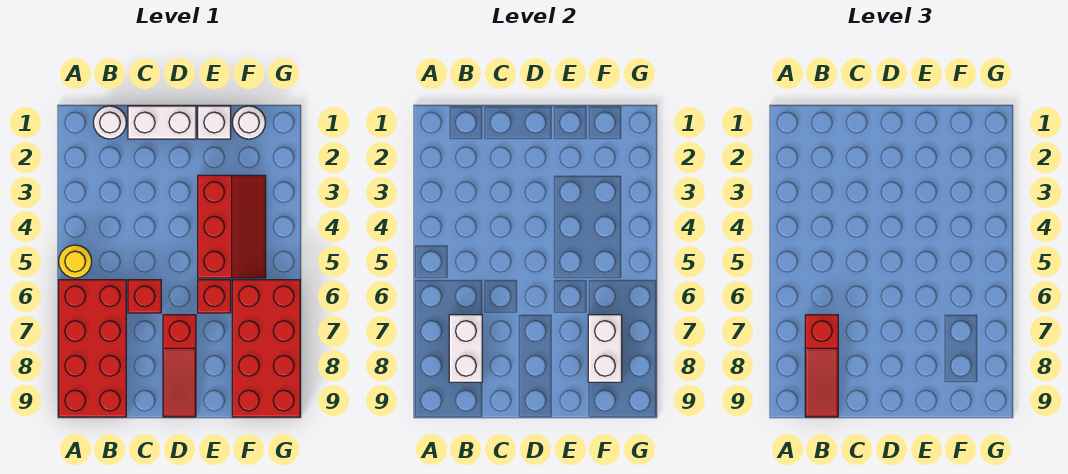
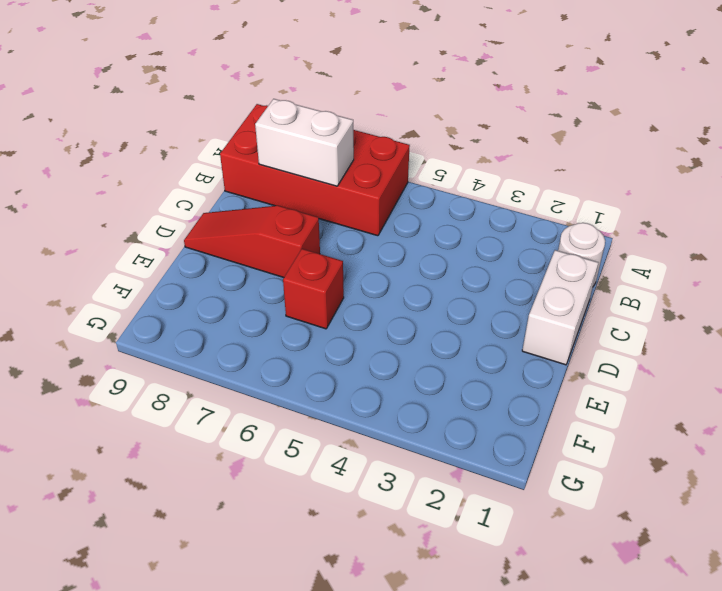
none -> yellow round brick A5 level 1
none -> red brick C6 level 1
none -> white brick E1 level 1

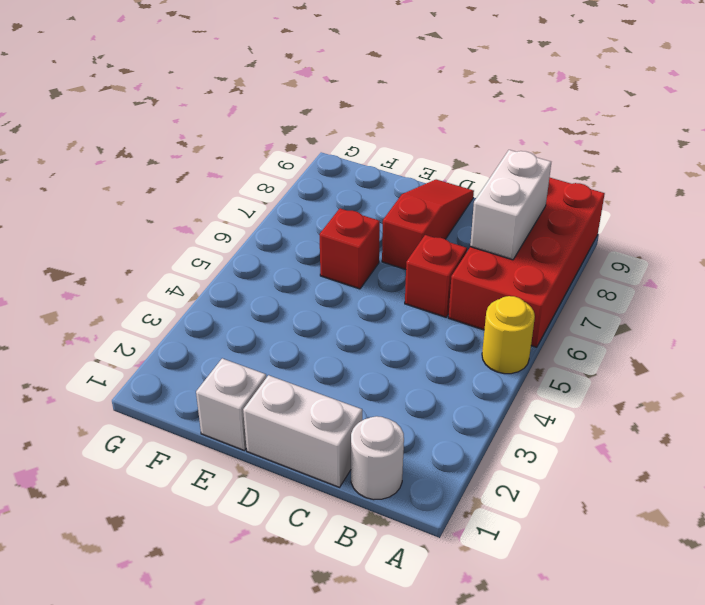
none -> red slope E3:F5 level 1 top E
none -> white round brick F1 level 1
none -> red brick F6:G9 level 1

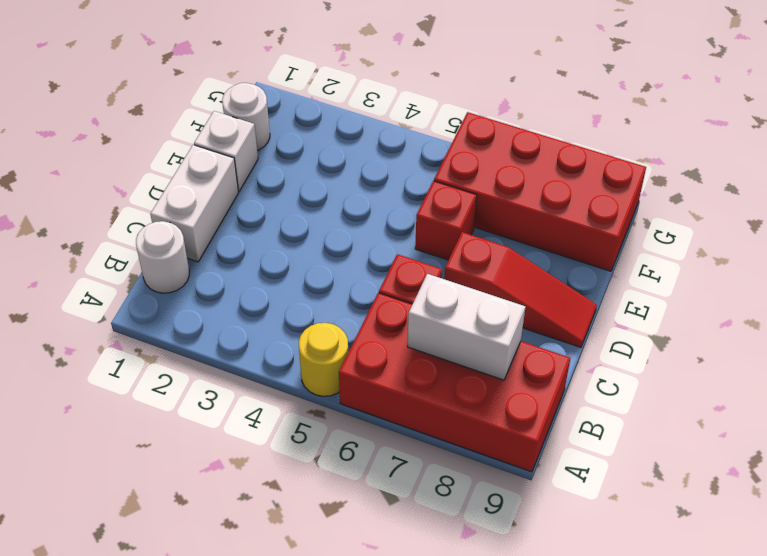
none -> red slope E3:F5 level 1 top E
none -> white brick F7:F8 level 2
none -> red slope B7:B9 level 3 top 7

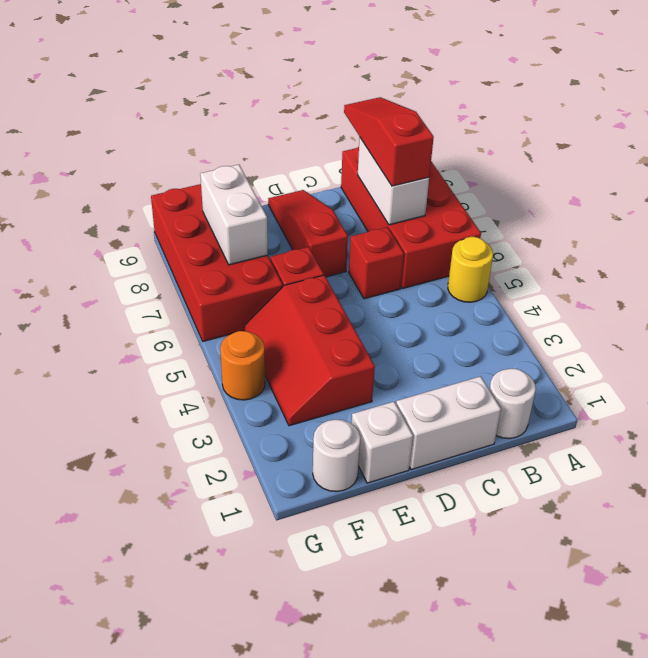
orange round brick G4 level 1 -> none

